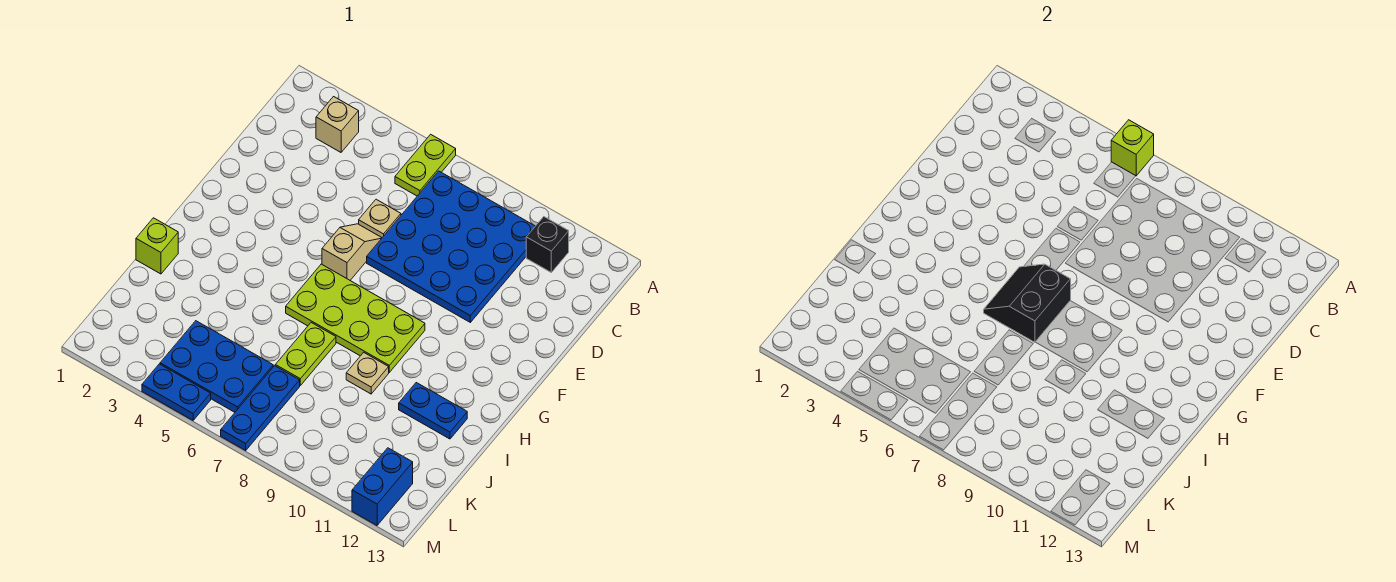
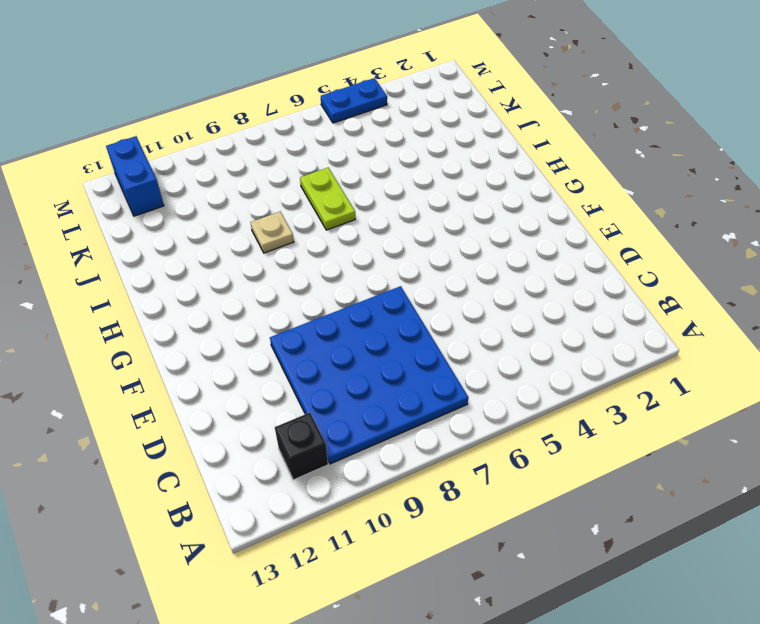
none -> lime plate A6:B6 level 1
none -> tan brick B3 level 1
none -> tan plate D6 level 1

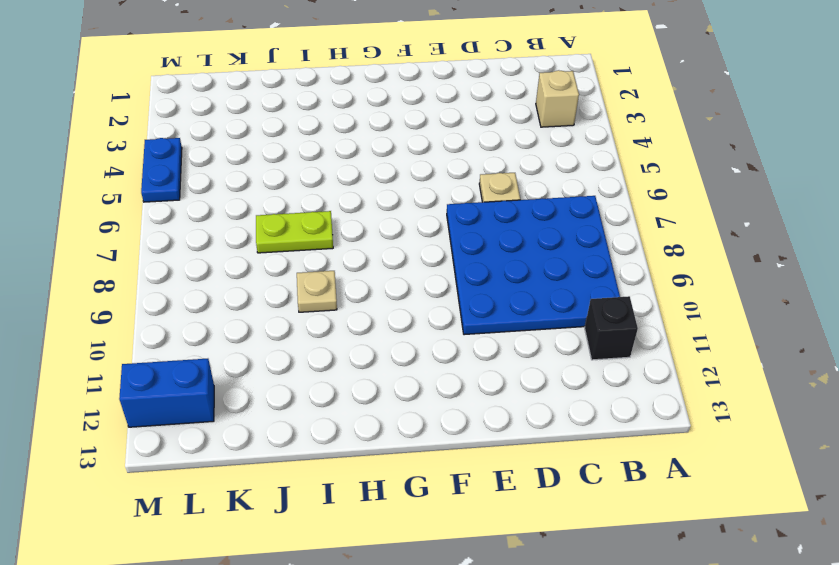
none -> lime plate A6:B6 level 1
none -> tan slope E6:F6 level 1 top F
none -> lime plate G6:H9 level 1

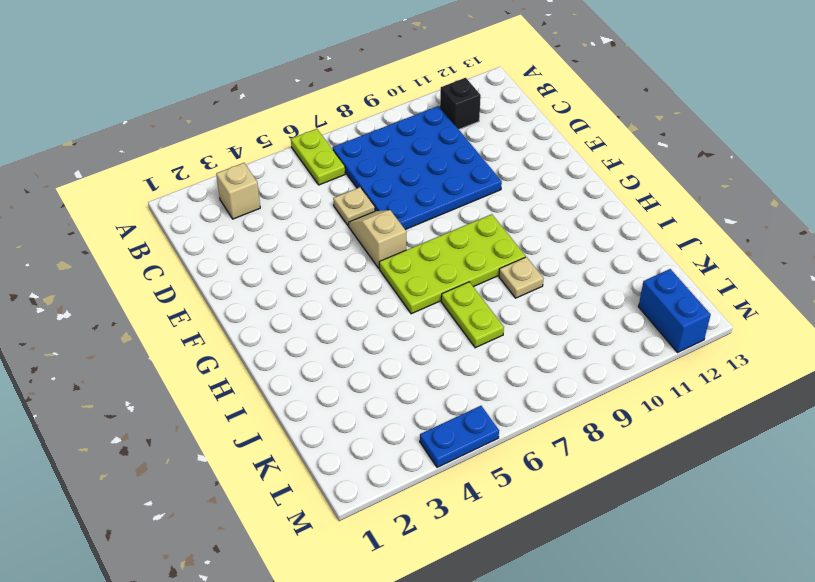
none -> lime brick I1 level 1
none -> blue plate I11:I12 level 1
none -> blue plate K4:L6 level 1

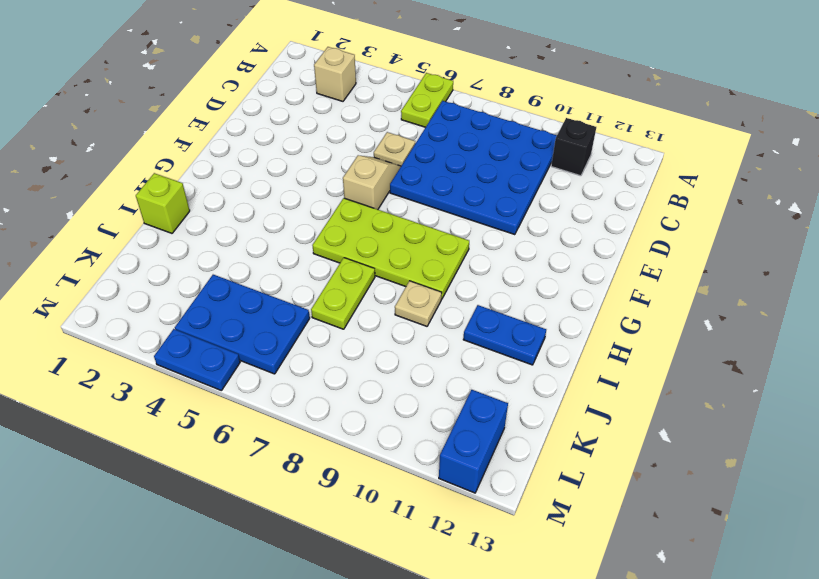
none -> blue plate K7:M7 level 1
none -> lime brick A6 level 2
none -> black slope G6:H7 level 2 top 7

